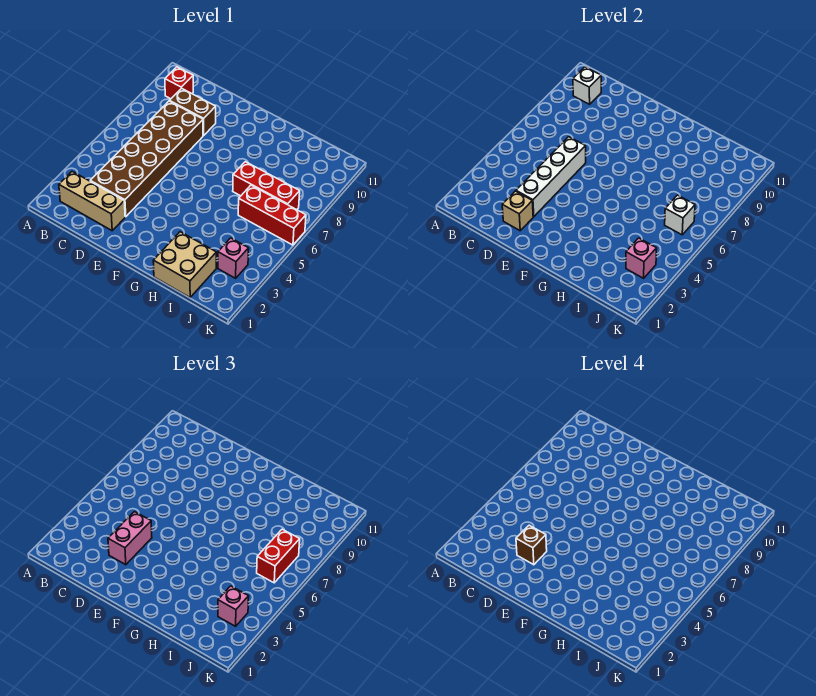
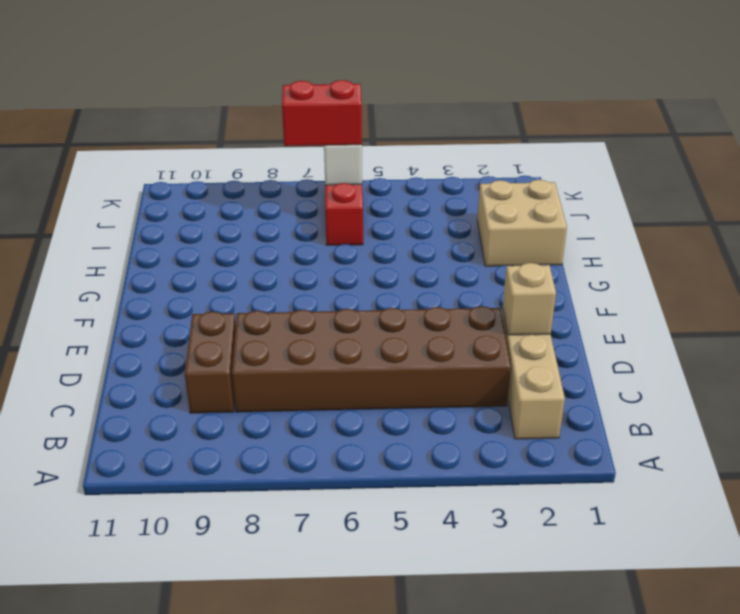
none -> red brick B10 level 1
none -> red brick H7:J7 level 1
none -> pink brick J3 level 1

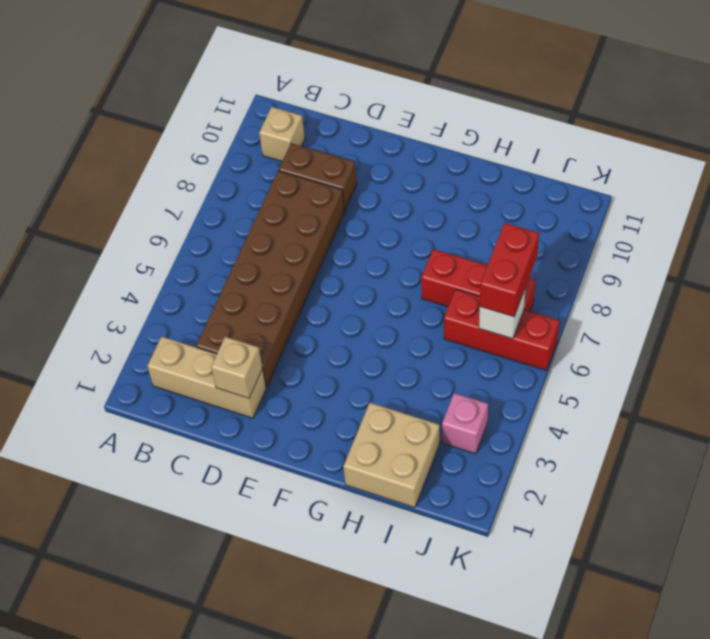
tan brick B10 level 1 -> red brick B10 level 1
none -> white brick B10 level 2
none -> white brick D3:D6 level 2
none -> pink brick J3 level 2

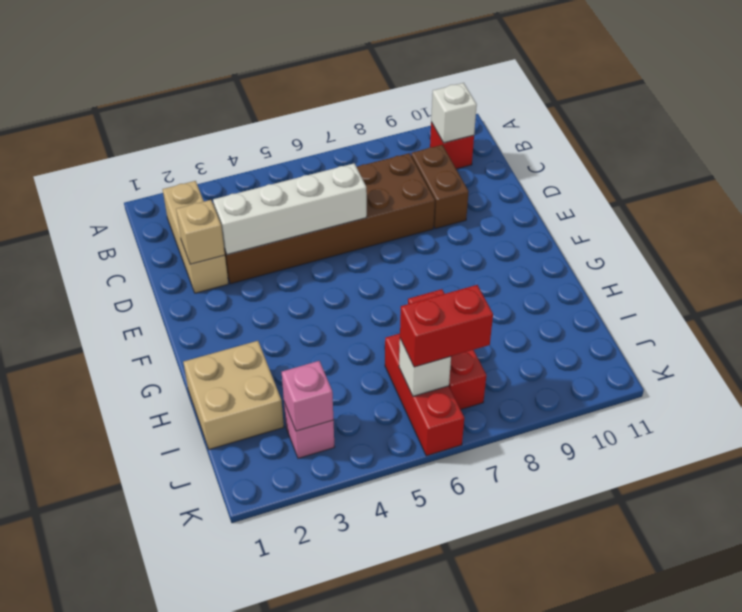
none -> pink brick D3:D4 level 3
none -> pink brick J3 level 3
none -> brown brick D3 level 4

